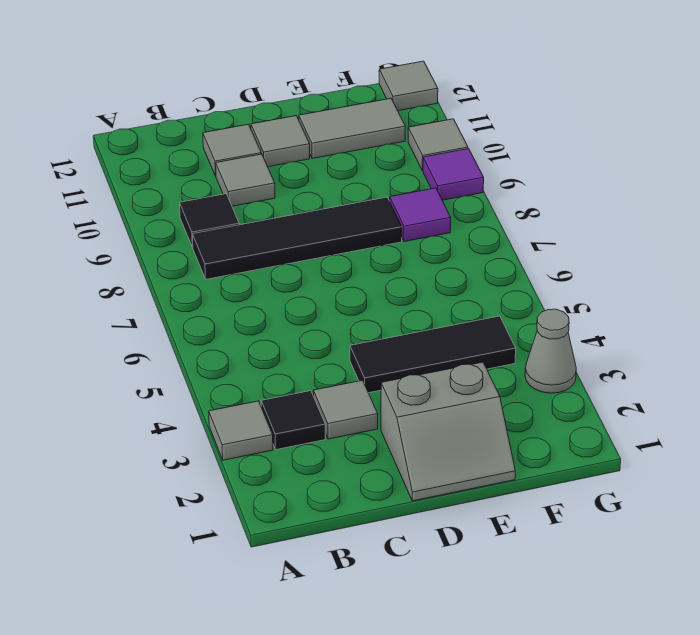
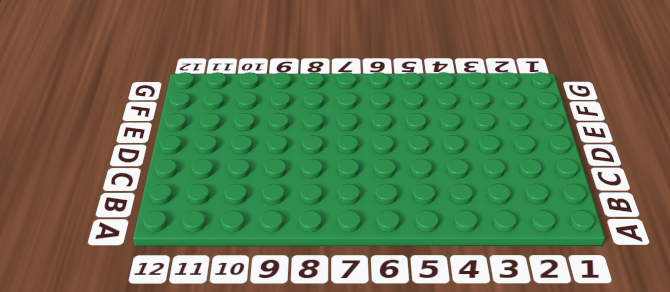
none -> grey tile A3 level 1
none -> black tile B3 level 1
none -> black tile B8:E8 level 1

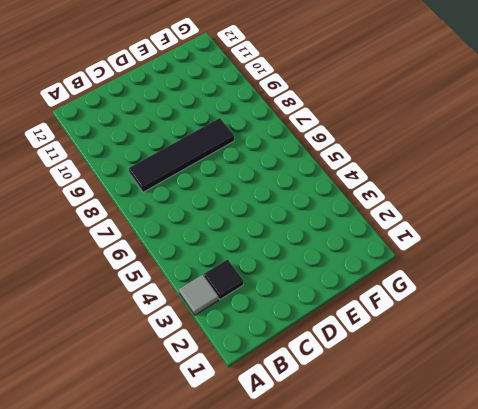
none -> black tile B9 level 1
none -> grey tile C3 level 1
none -> grey tile C10 level 1

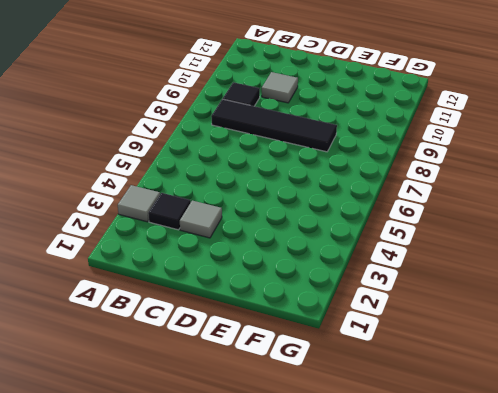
none -> grey tile C11 level 1
none -> grey slope D1:E2 level 1 top 2
none -> black tile D4:F4 level 1

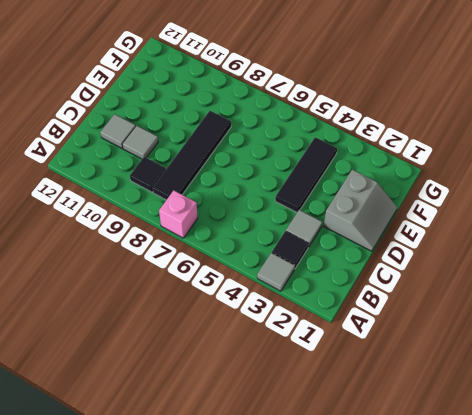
pink brick A7 level 1 -> none
none -> grey tile D11 level 1
none -> grey tile E11:F11 level 1
none -> purple tile F8 level 1

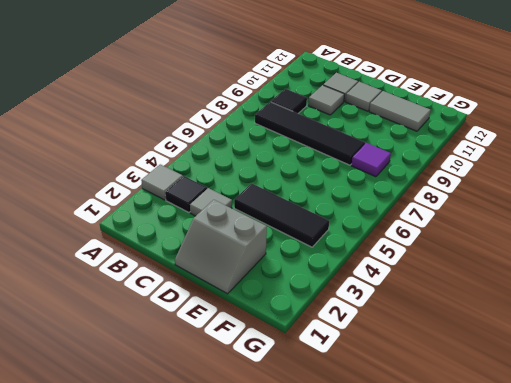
none -> grey cone G3 level 1
none -> purple tile G9 level 1
none -> grey tile G10 level 1

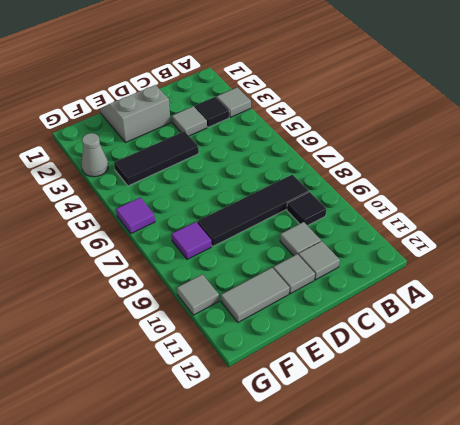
purple tile G6 level 1 -> purple tile G9 level 1
none -> grey tile G12 level 1

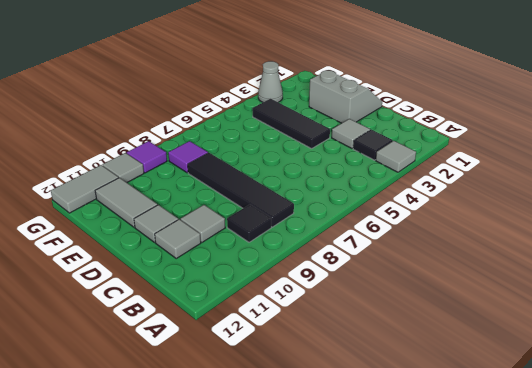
grey tile G11:G12 level 1 -> grey tile G12 level 1

